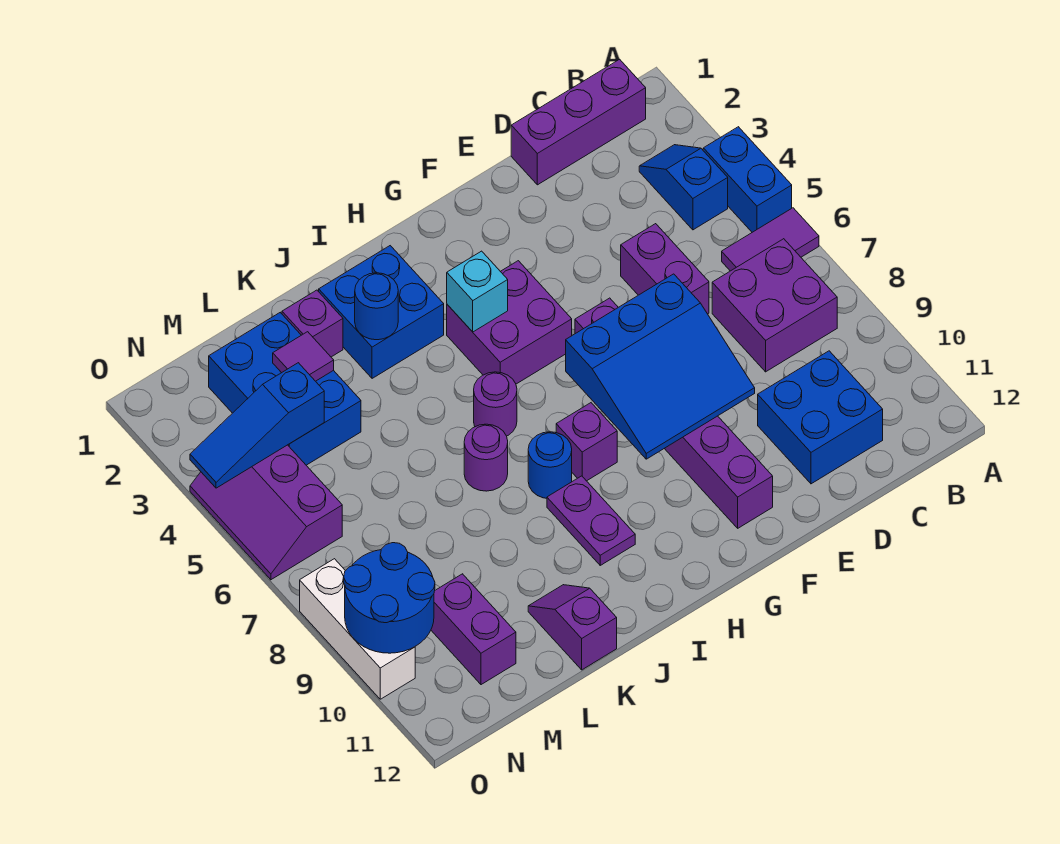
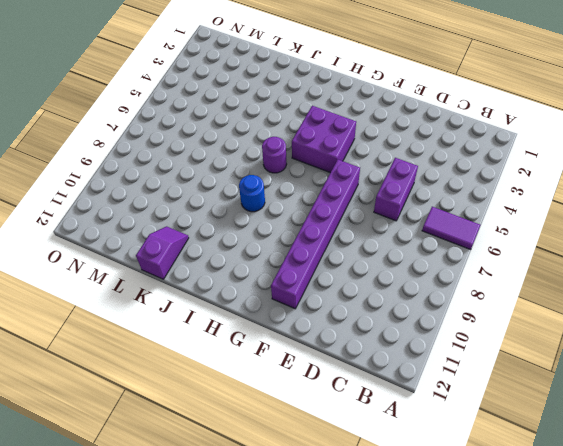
none -> blue brick A4:A5 level 1
none -> purple brick B1:D1 level 1
none -> blue slope B3:B4 level 1 top 4

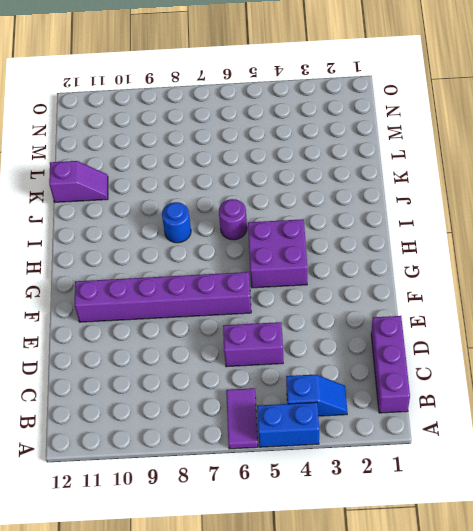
none -> purple brick B7:C8 level 1
none -> blue brick C10:D11 level 1
none -> purple brick H8 level 1

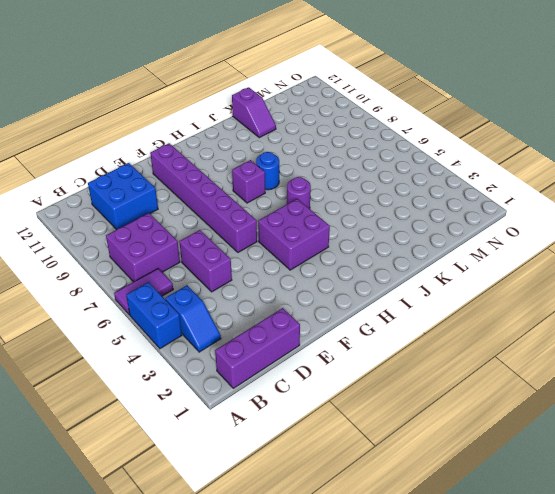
none -> blue brick I2:J3 level 1
none -> purple plate I9:I10 level 1
none -> purple round brick J7 level 1

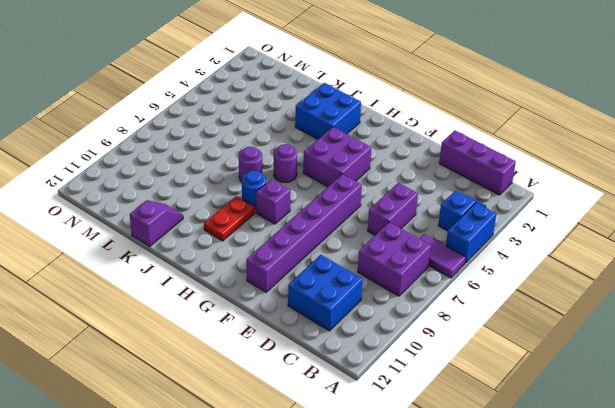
red plate I9:I10 level 1 -> purple plate I9:I10 level 1
none -> purple brick K2 level 1
none -> blue brick L2:M4 level 1
none -> purple brick M10:M11 level 1

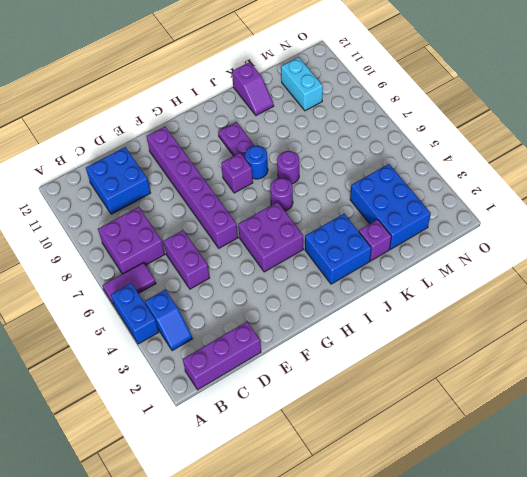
cyan brick M10:M11 level 1 -> purple brick M10:M11 level 1
none -> purple slope N4:O6 level 1 top N
none -> white brick O8:O10 level 1
none -> blue slope E7:G9 level 2 top 7

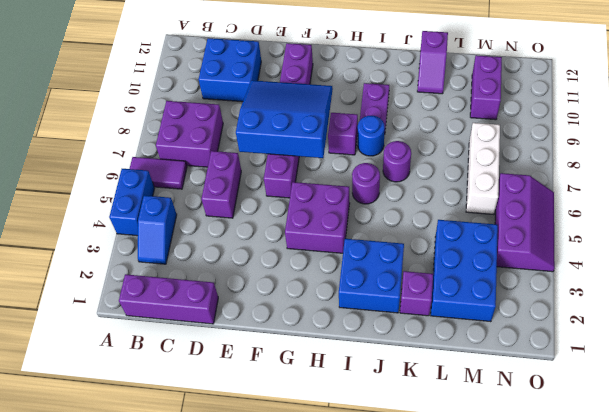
white brick M6:M8 level 1 -> white brick O8:O10 level 1
none -> cyan brick H4 level 2
none -> blue round brick J3 level 2
none -> purple tile L3 level 2

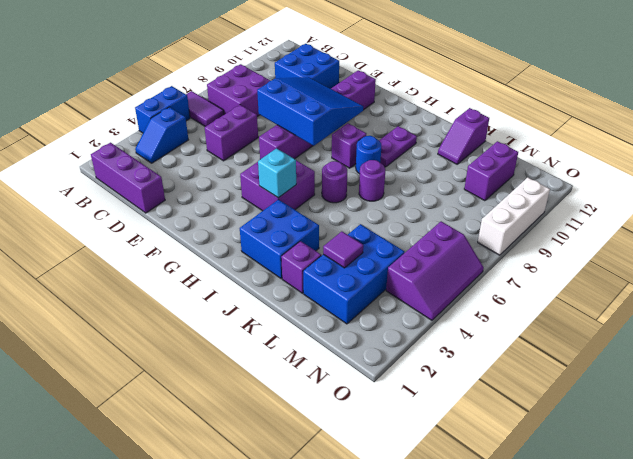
none -> blue round brick J3 level 2
none -> blue slope M4:O4 level 2 top M
none -> blue round brick N9:O10 level 2

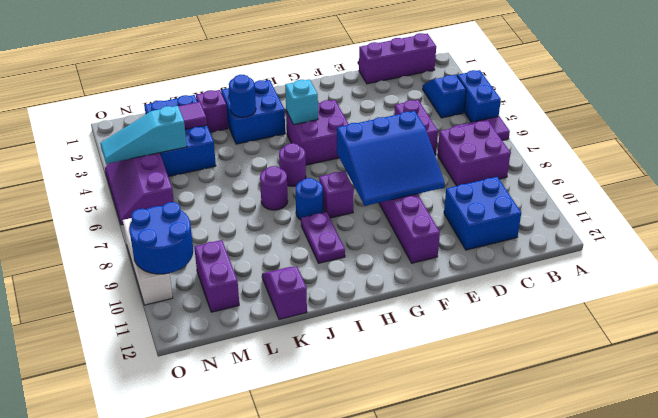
cyan slope M4:O4 level 2 top M -> blue slope M4:O4 level 2 top M

